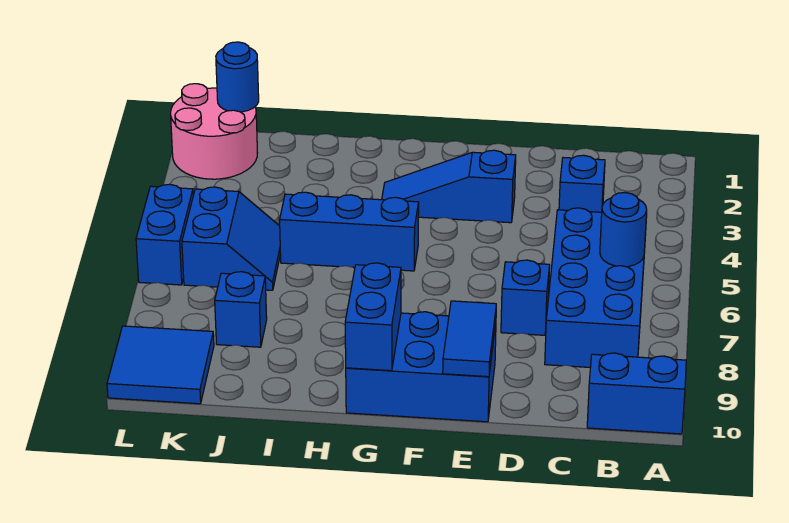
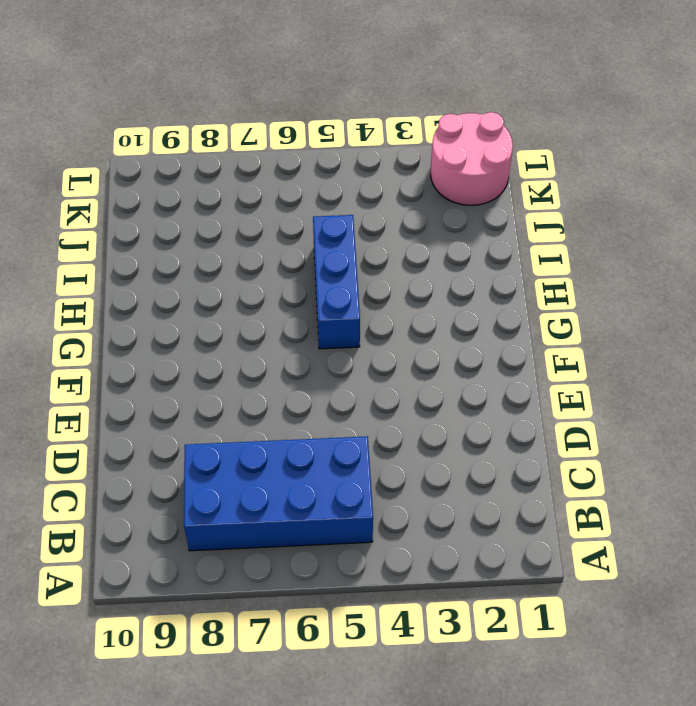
none -> blue brick A10:B10 level 1
none -> blue brick C3 level 1
none -> blue brick D7 level 1

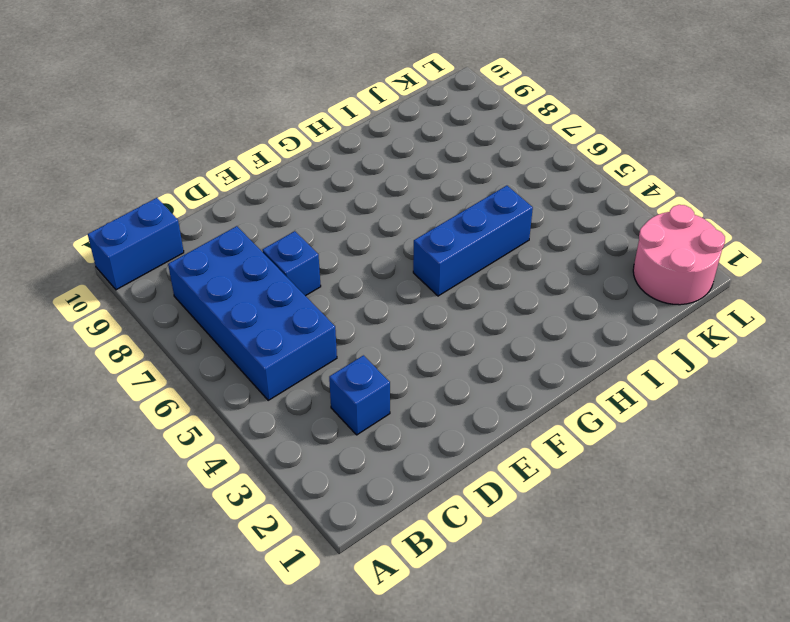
none -> blue slope E3:G3 level 1 top E
none -> blue brick E9:G10 level 1
none -> blue slope J5:K6 level 1 top K

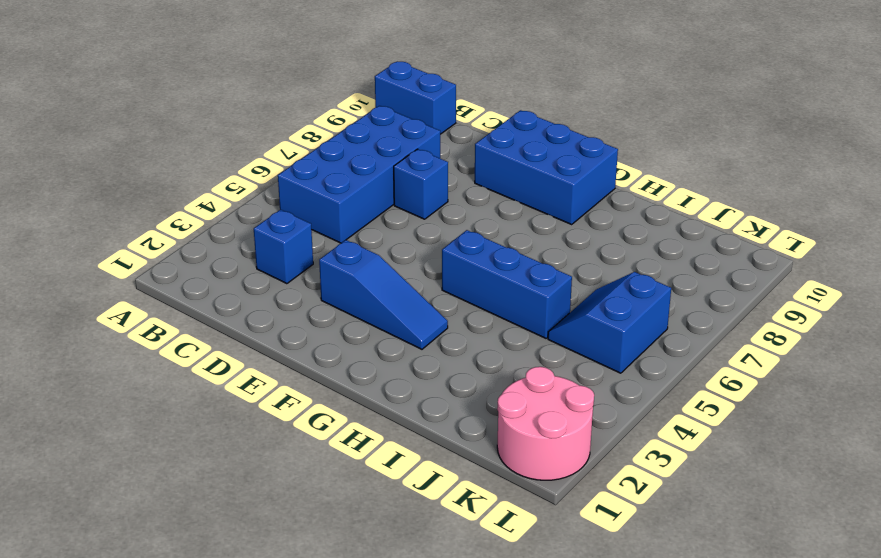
none -> blue brick J8 level 1
none -> blue tile K9:L10 level 1
none -> blue brick L5:L6 level 1

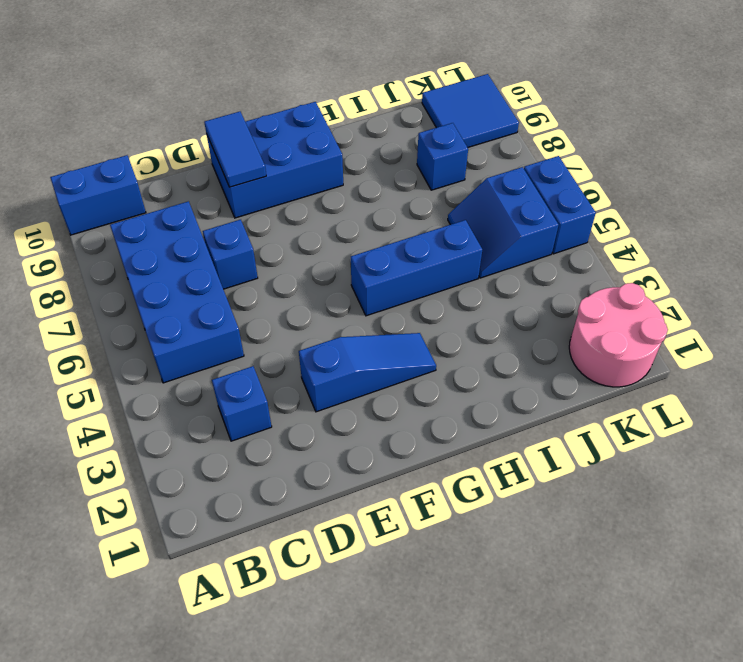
none -> blue round brick B6 level 2
none -> blue brick G9:G10 level 2
none -> blue round brick K1 level 2

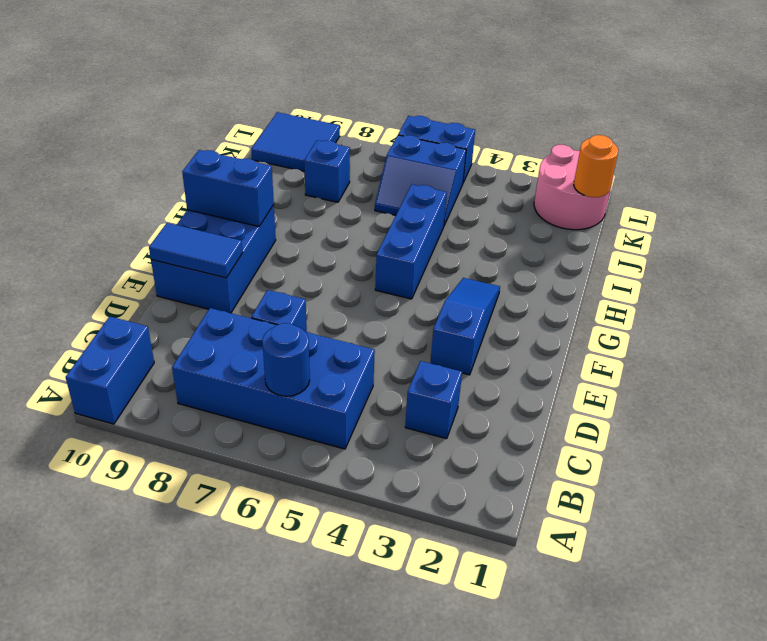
orange round brick K1 level 2 -> blue round brick K1 level 2

